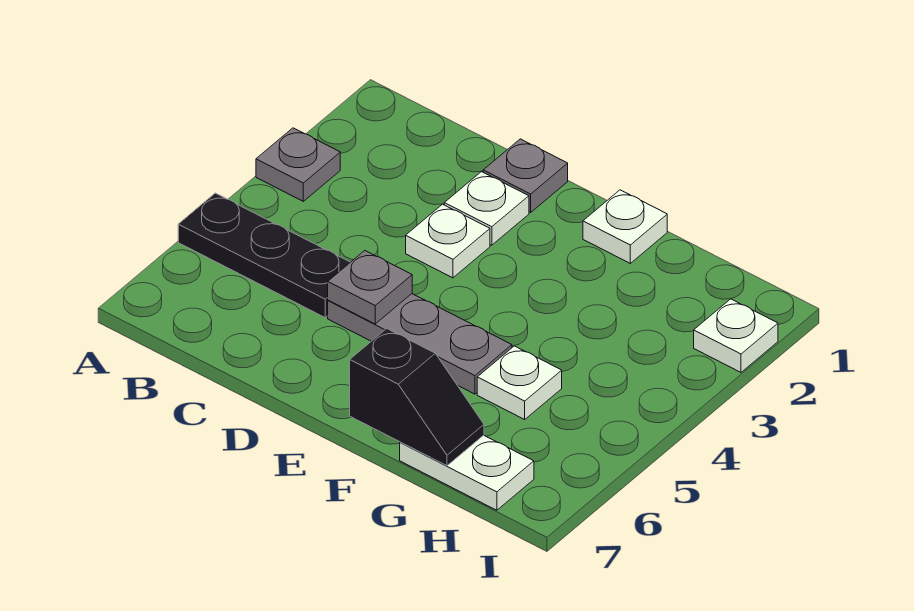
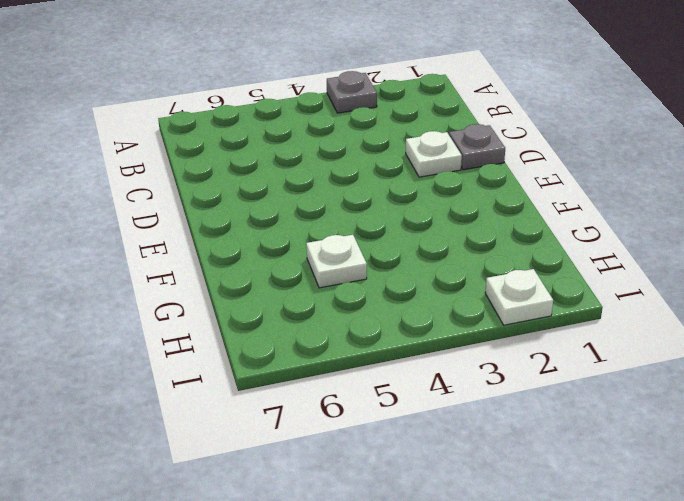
none -> black plate A5:C5 level 1
none -> white plate D3 level 1
none -> grey plate D5:F5 level 1

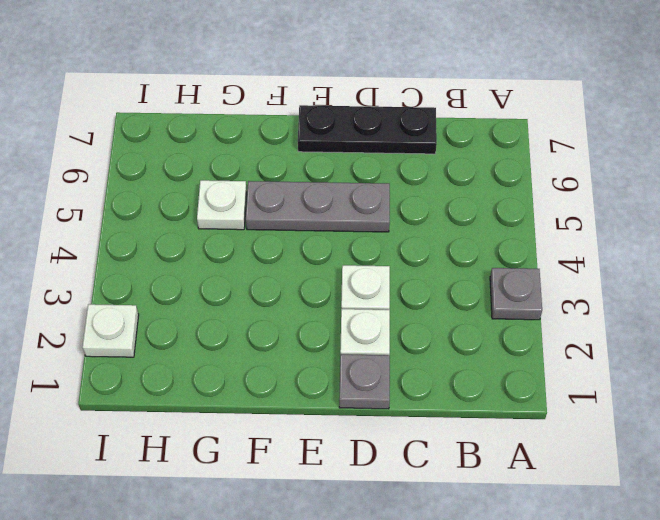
black plate C7:E7 level 1 -> black plate A5:C5 level 1
none -> white plate F1 level 1
none -> white plate G7:H7 level 1
none -> grey plate D5 level 2

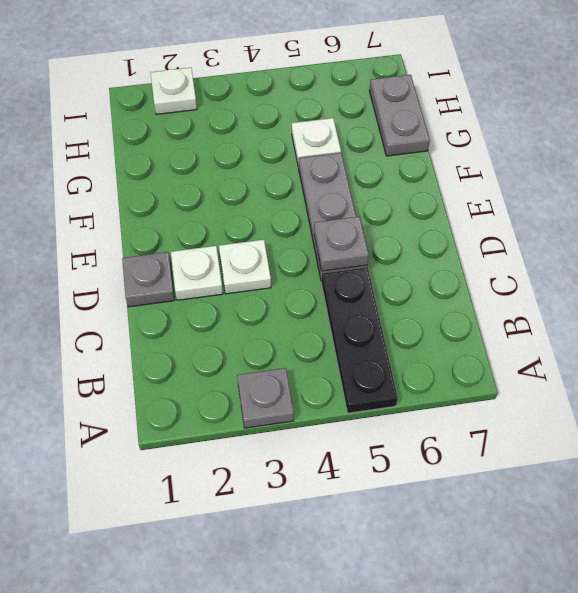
grey plate G7:H7 level 1 -> white plate G7:H7 level 1
none -> white plate F1 level 1
none -> black slope F7:G7 level 2 top F

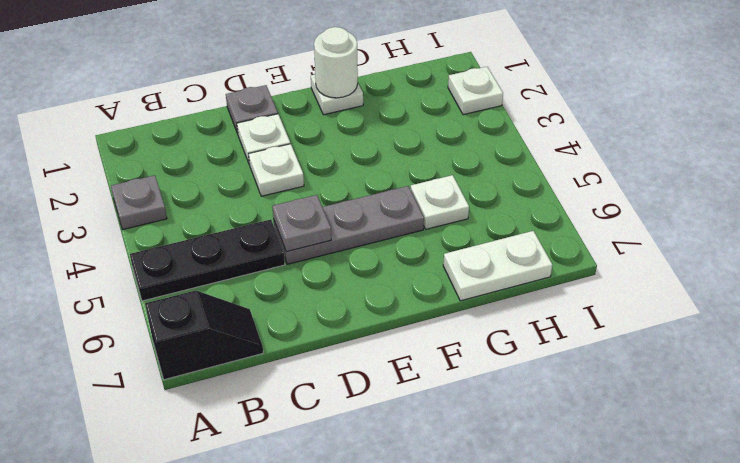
black slope A7:B7 level 1 top A -> black slope F7:G7 level 2 top F
white round brick F1 level 2 -> none

